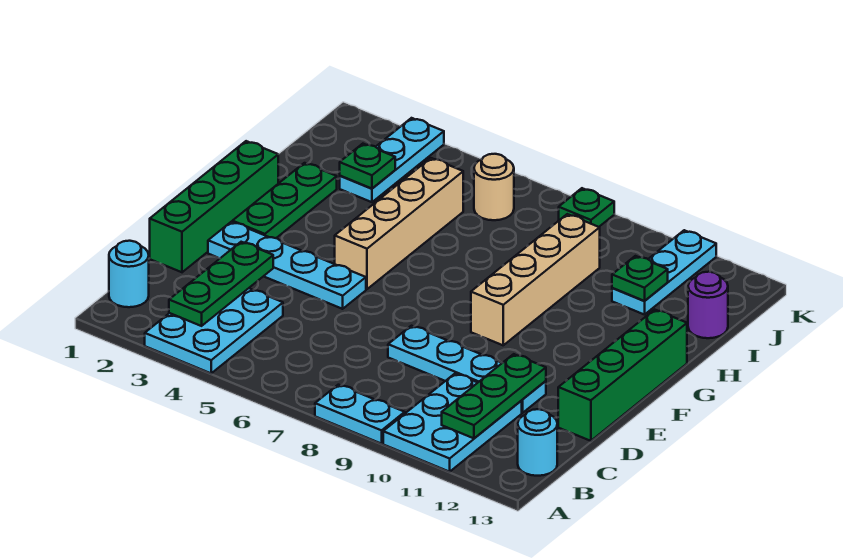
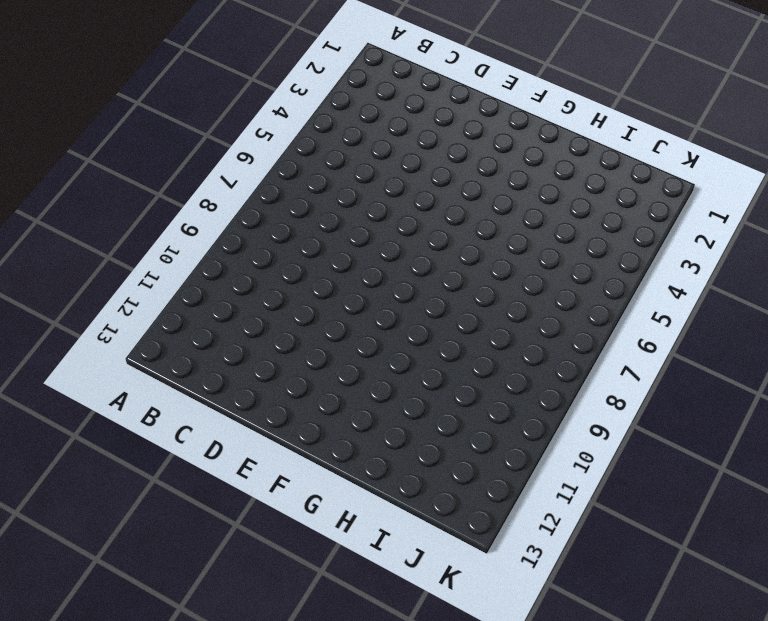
none -> cyan plate A3:C4 level 1
none -> cyan plate A8:A9 level 1
none -> cyan plate A10:C11 level 1

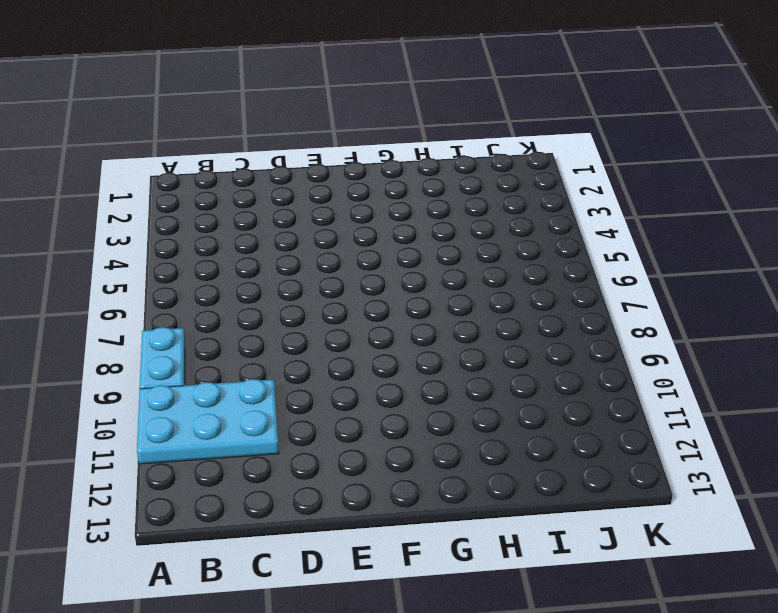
none -> cyan plate A3:C4 level 1
none -> cyan round brick B1 level 1
none -> cyan round brick B13 level 1

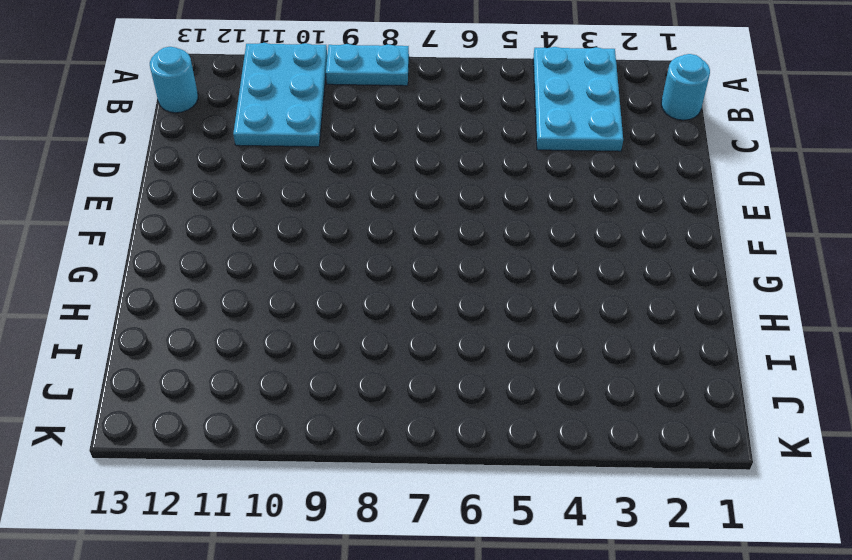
none -> green brick D1:G1 level 1
none -> cyan plate D8:D11 level 1
none -> green brick D13:G13 level 1

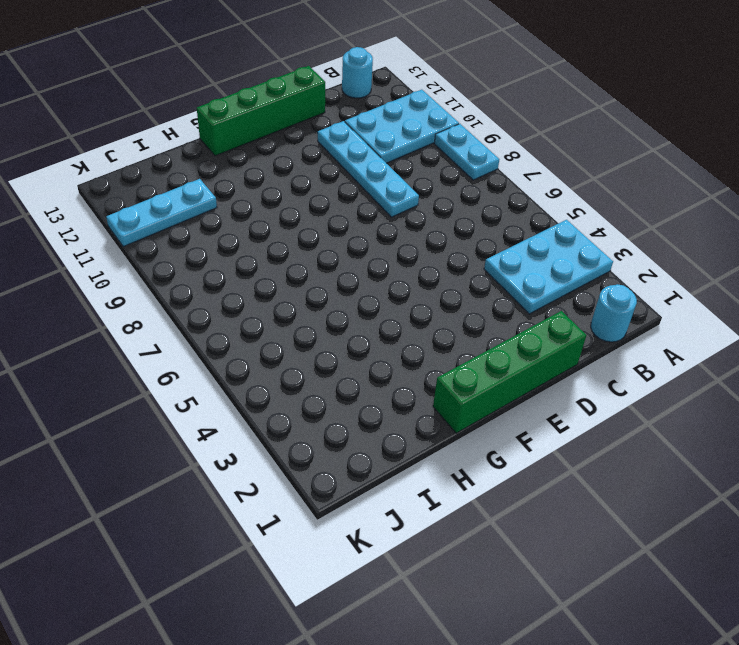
none -> cyan plate E2:E5 level 1
none -> green plate F2:H2 level 1
none -> tan brick F5:I5 level 1

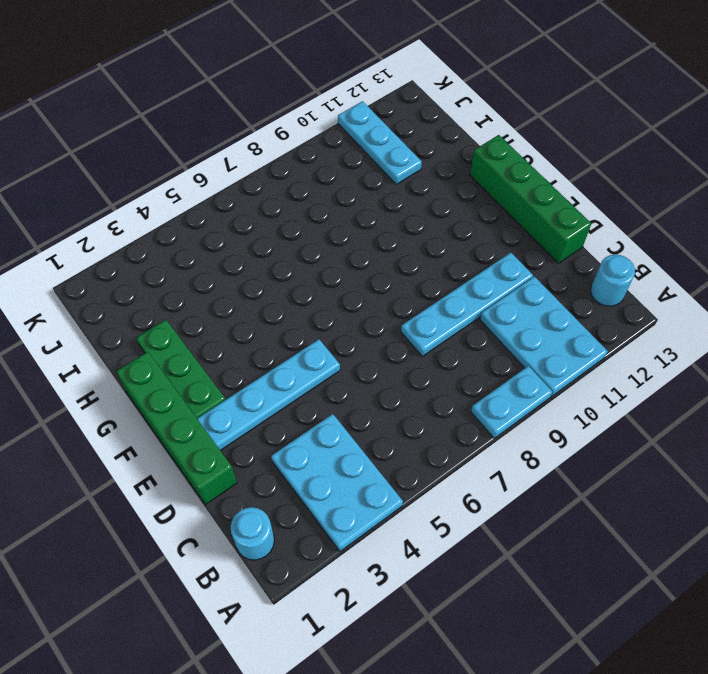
none -> tan brick F5:I5 level 1
none -> tan brick F9:I9 level 1
none -> cyan plate I3:K3 level 1

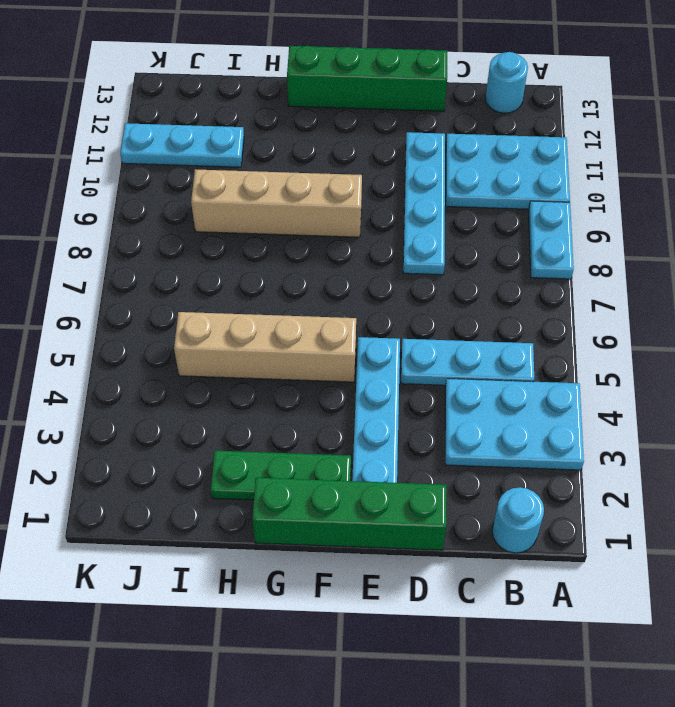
cyan plate B5:D5 level 1 -> cyan plate I3:K3 level 1
none -> purple round brick I13 level 1
none -> tan round brick J6 level 1
none -> green plate K8 level 1

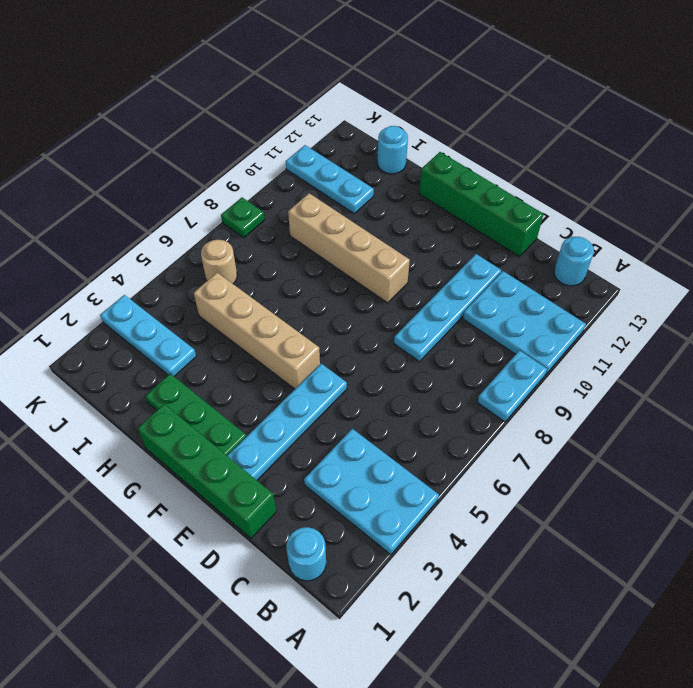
cyan round brick I13 level 1 -> purple round brick I13 level 1
none -> green plate B3:D3 level 2
none -> green plate B11:D11 level 2
none -> green plate I3 level 2

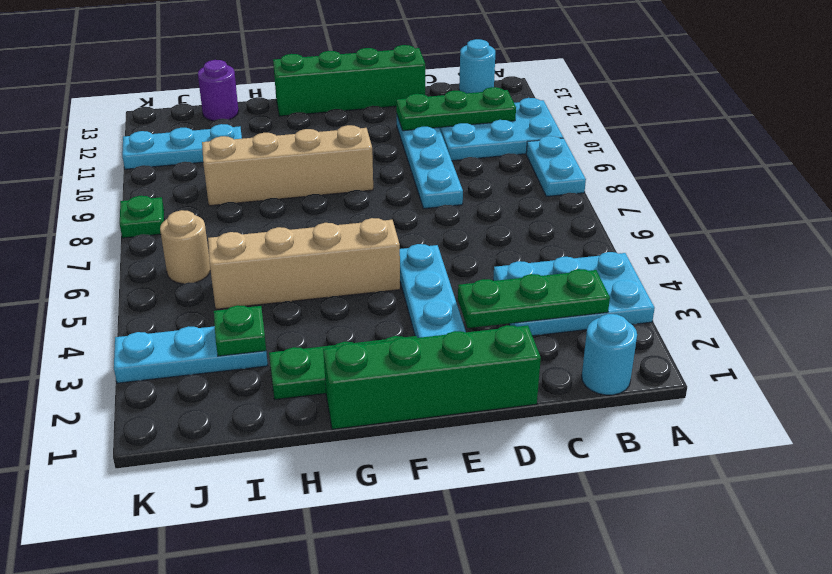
none -> green plate I11 level 2

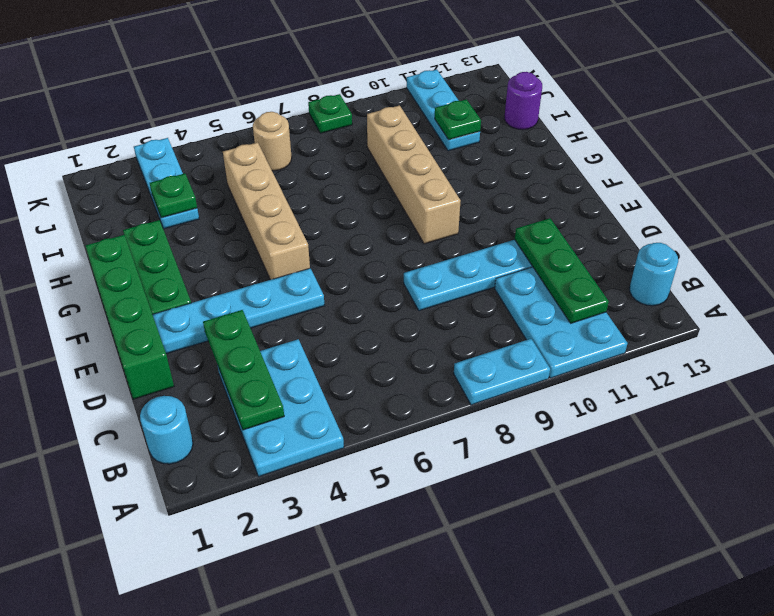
none -> green brick D13:G13 level 1

